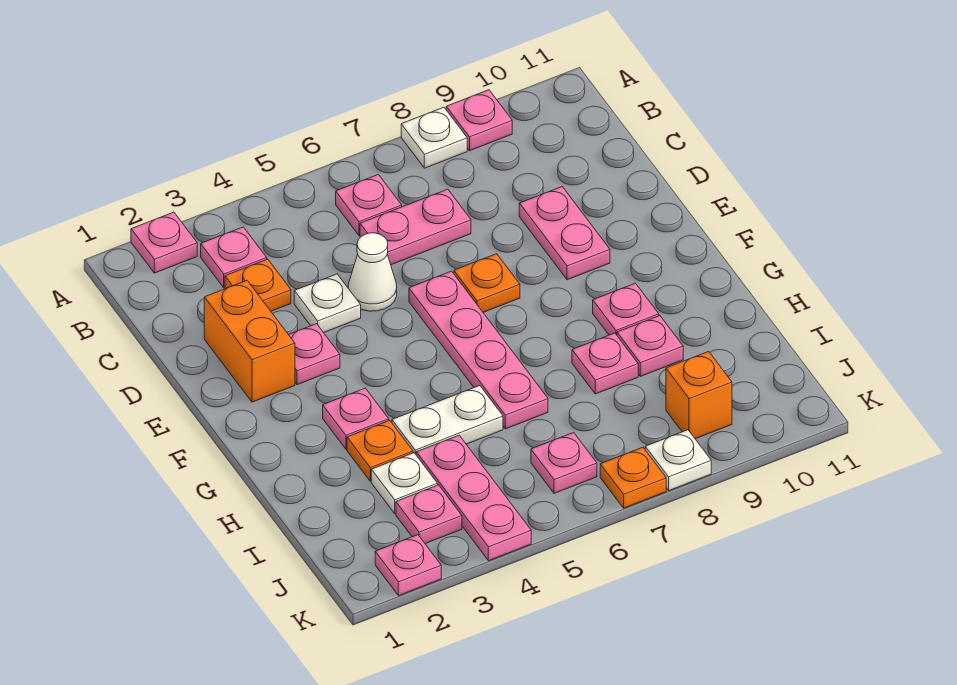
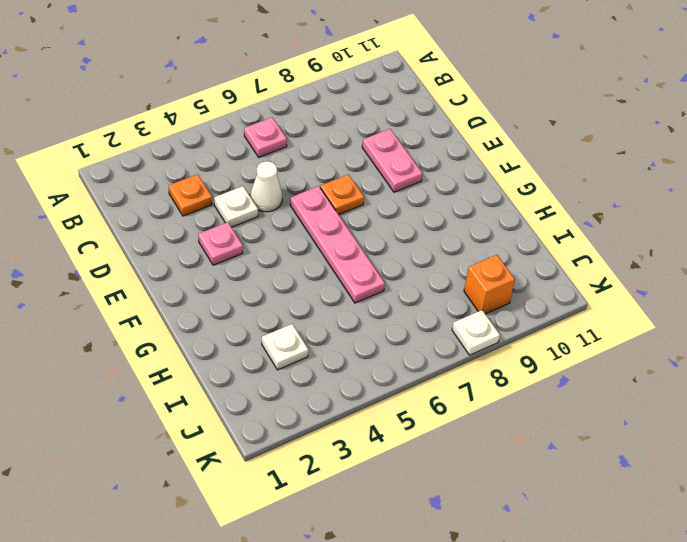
none -> pink plate A2 level 1
none -> white plate A8 level 1
none -> pink plate A9 level 1

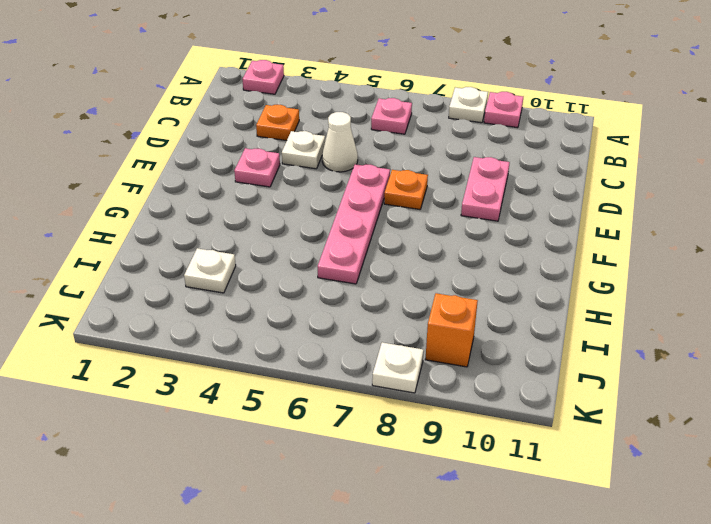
none -> pink plate B3 level 1
none -> pink plate C6:C7 level 1
none -> orange brick D2:E2 level 1

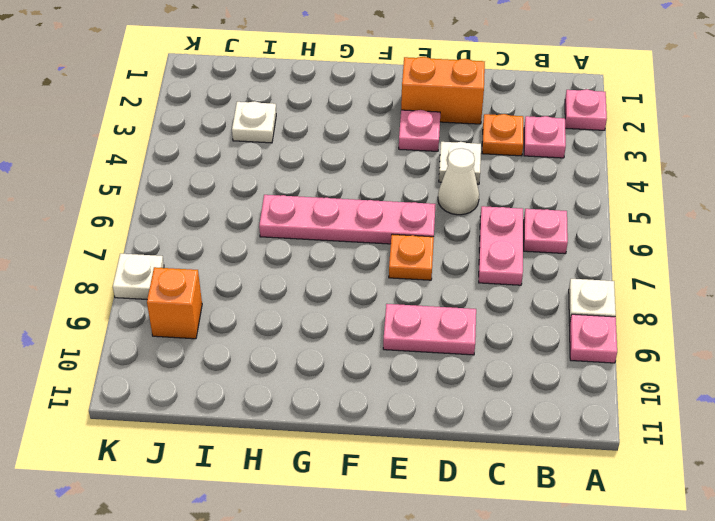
none -> pink plate G3 level 1
none -> pink plate G9 level 1
none -> orange plate H3 level 1

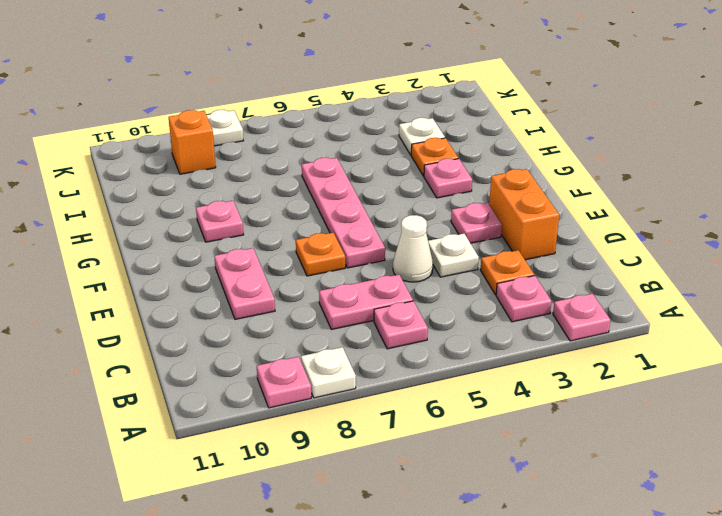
none -> white plate H4:H5 level 1
none -> pink plate H8 level 1
none -> pink plate H9 level 1

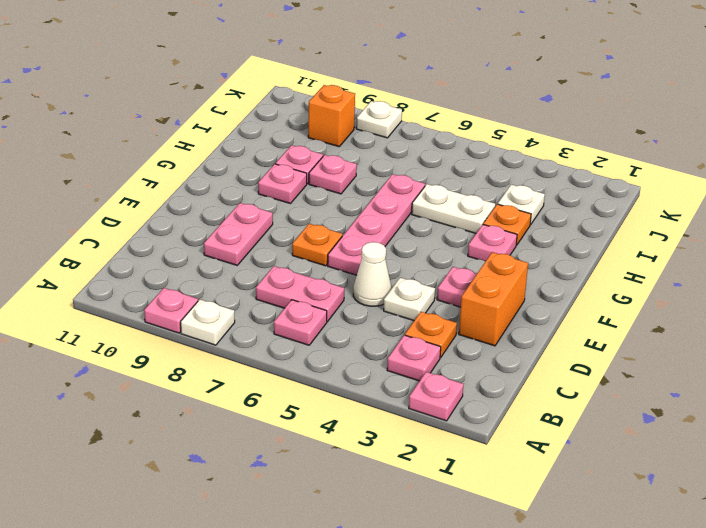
none -> pink plate I4:K4 level 1
none -> pink plate J3 level 1
none -> pink plate J6 level 1

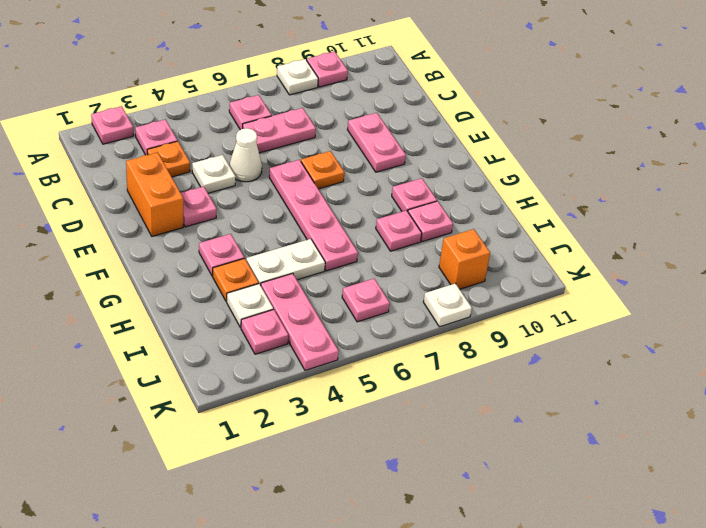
none -> pink plate K2 level 1
none -> orange plate K7 level 1

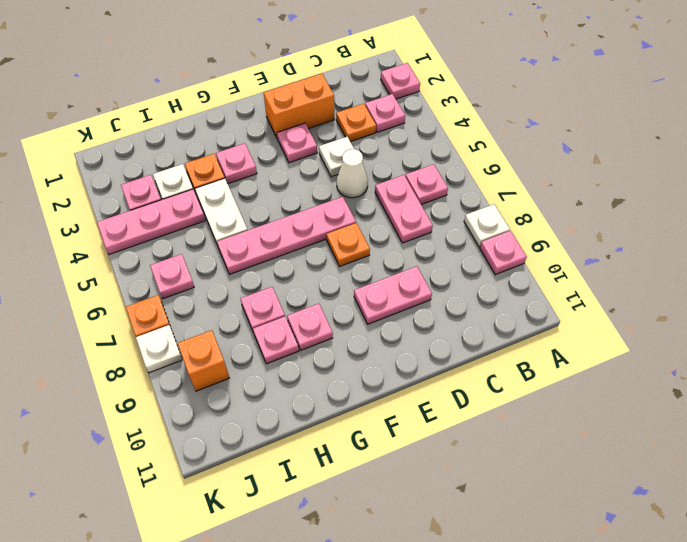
none -> pink plate K2 level 1

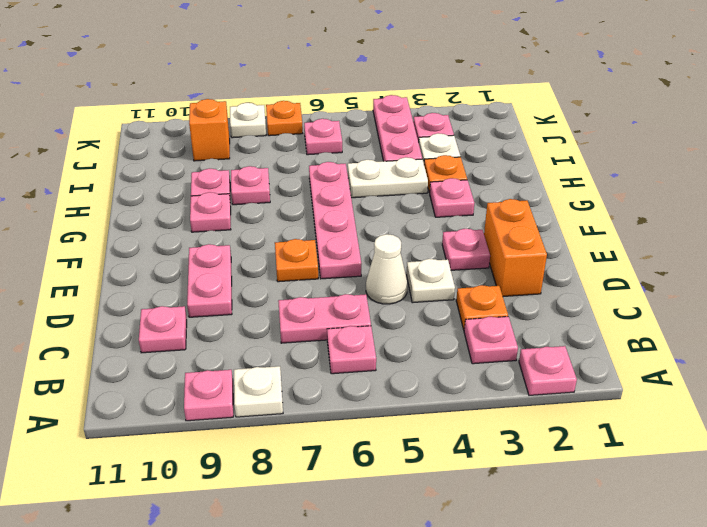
pink plate C10 level 1 -> pink plate K2 level 1

